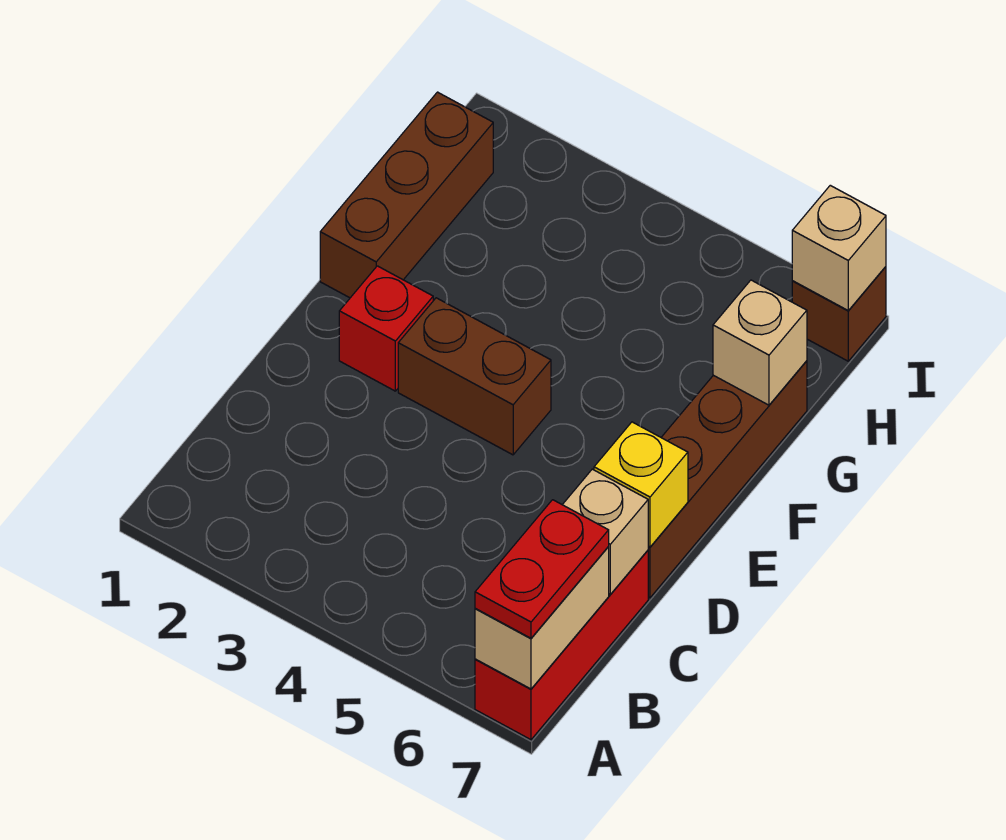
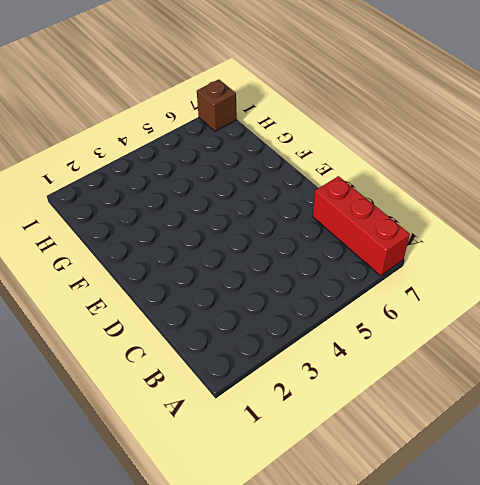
none -> brown brick D7:G7 level 1
none -> red brick E2 level 1
none -> brown brick E3:E4 level 1

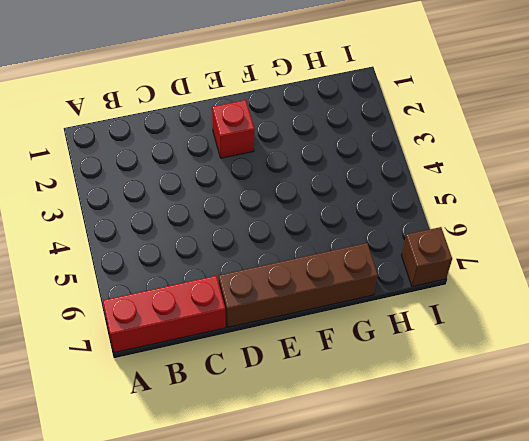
none -> brown brick E3:E4 level 1
none -> brown brick F1:H1 level 1
none -> tan brick A7:B7 level 2

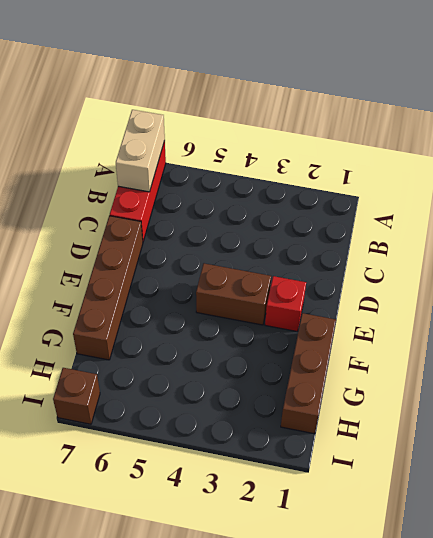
none -> tan brick C7 level 2
none -> yellow brick D7 level 2
none -> tan brick G7 level 2

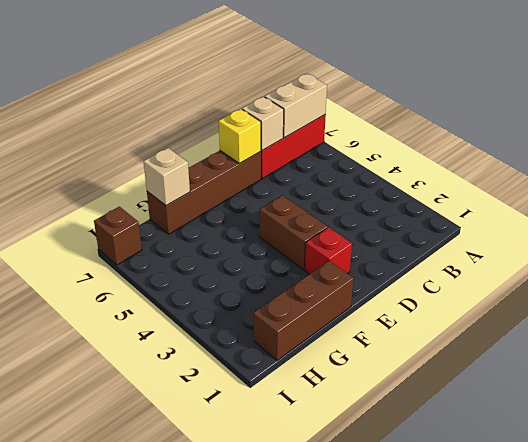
none -> tan brick I7 level 2
none -> red plate A7:B7 level 3

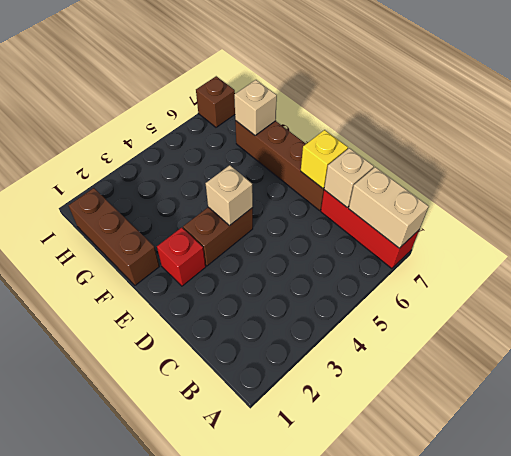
tan brick E4 level 2 -> tan brick I7 level 2
none -> red plate A7:B7 level 3

